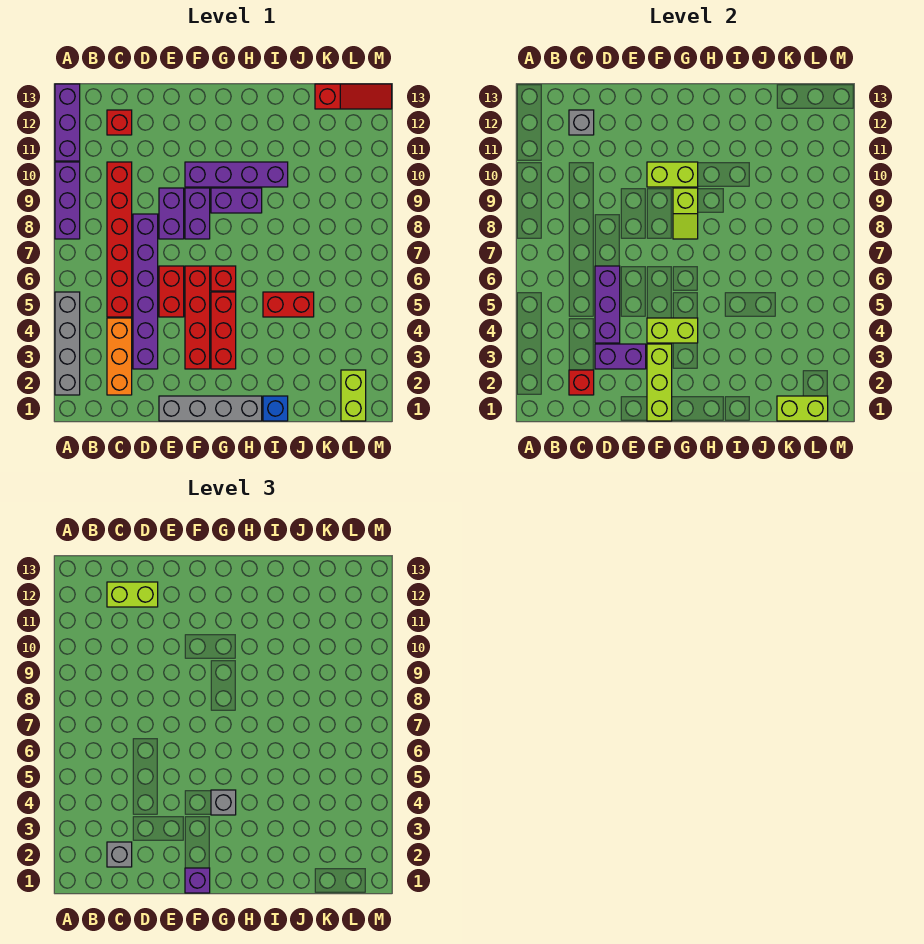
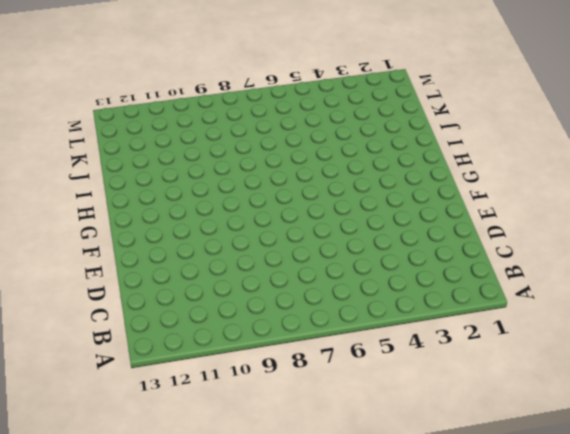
none -> grey brick A2:A5 level 1
none -> purple brick A8:A10 level 1
none -> purple brick A11:A13 level 1
none -> orange brick C2:C4 level 1

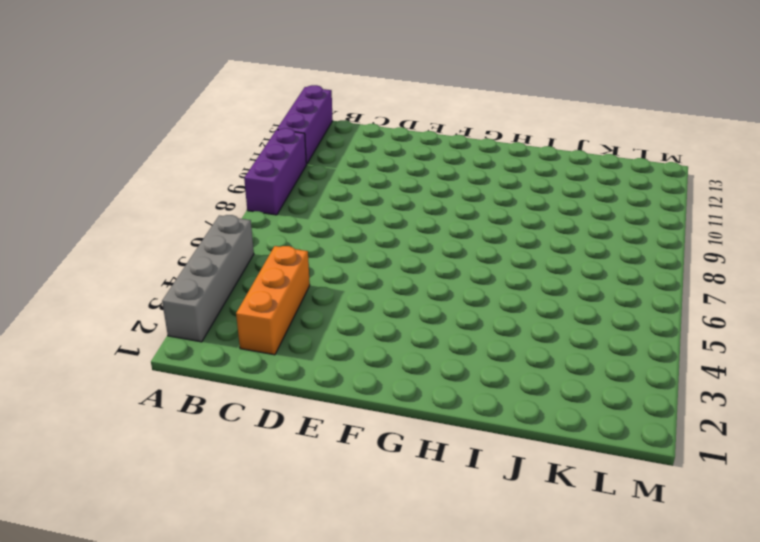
none -> red brick C5:C10 level 1
none -> red brick C12 level 1
none -> purple brick D3:D8 level 1
none -> grey brick E1:H1 level 1

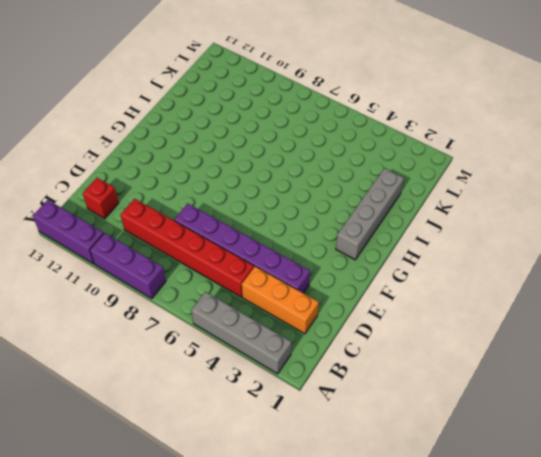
grey brick G2:J2 level 1 -> grey brick E1:H1 level 1
none -> red brick E5:E6 level 1
none -> purple brick E8:E9 level 1
none -> red brick F3:F6 level 1
none -> purple brick F8:F9 level 1

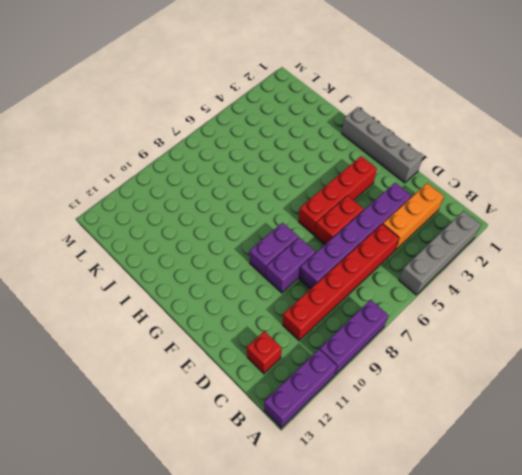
none -> purple brick F10:I10 level 1
none -> red brick G3:G5 level 1
none -> red brick G6 level 1
none -> purple brick G9:H9 level 1

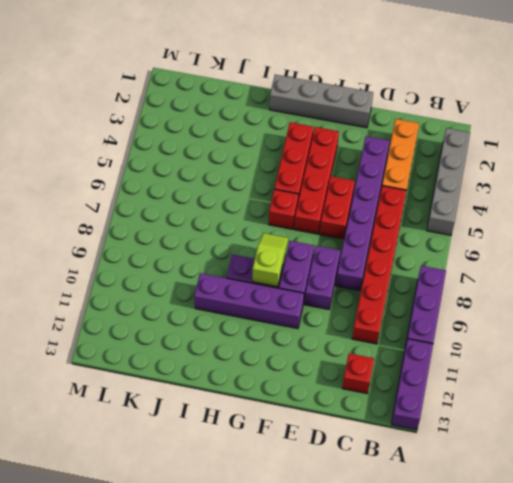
none -> blue brick I1 level 1
none -> red brick I5:J5 level 1
none -> red slope K13:M13 level 1 top K
none -> lime brick L1:L2 level 1

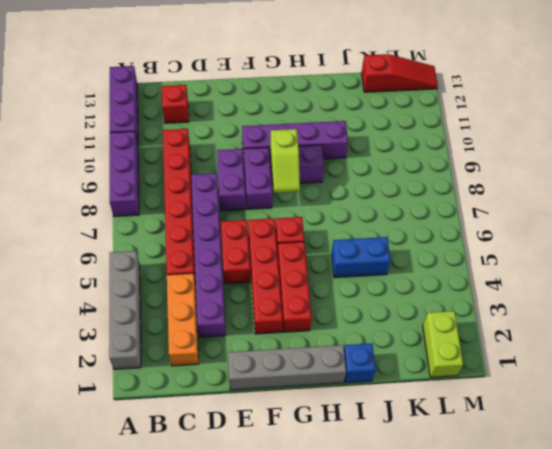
blue brick I5:J5 level 1 -> red brick I5:J5 level 1
none -> red brick C2 level 2
none -> grey brick C12 level 2
none -> purple brick D3:E3 level 2
none -> purple brick D4:D6 level 2

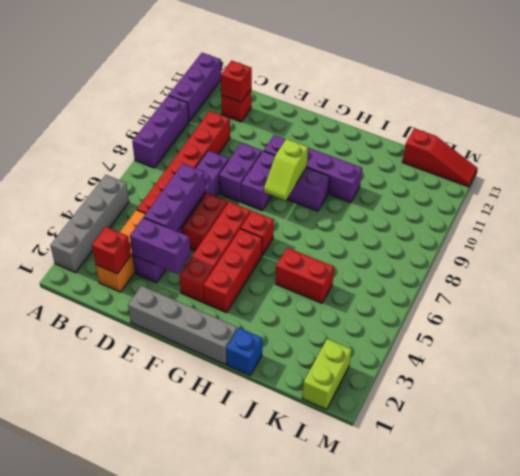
red brick C12 level 2 -> grey brick C12 level 2
none -> lime brick F1:F3 level 2
none -> lime brick F4:G4 level 2
none -> lime brick F10:G10 level 2
none -> lime brick K1:L1 level 2

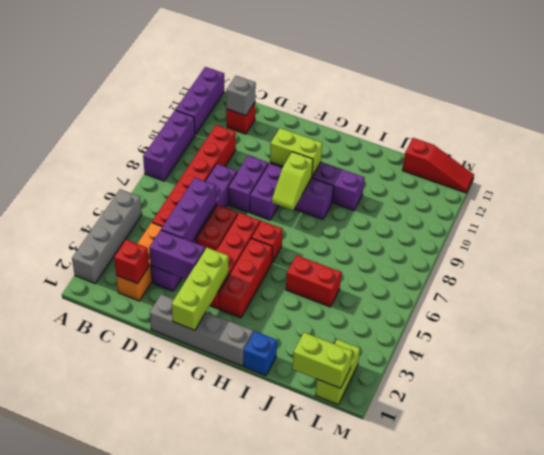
none -> lime brick F4:G4 level 2
none -> grey brick C2 level 3
none -> lime brick C12:D12 level 3
none -> purple brick F1 level 3

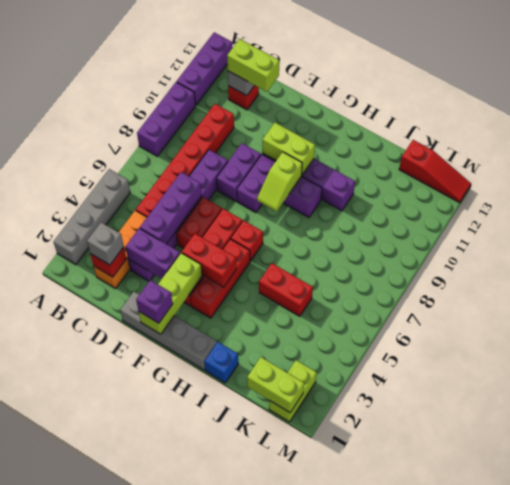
red brick F4:G4 level 2 -> lime brick F4:G4 level 2
none -> grey brick G4 level 3

